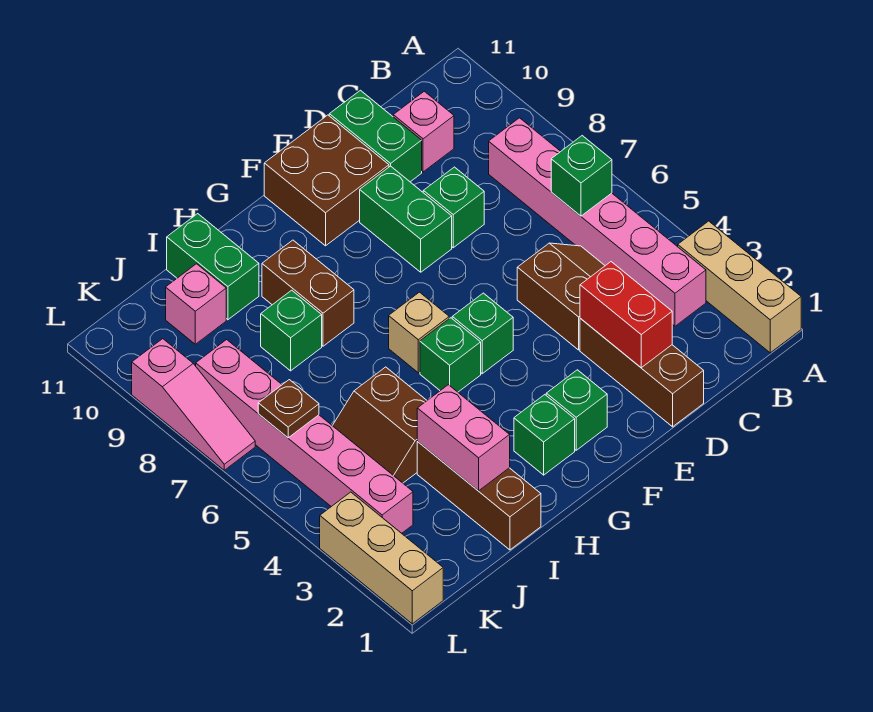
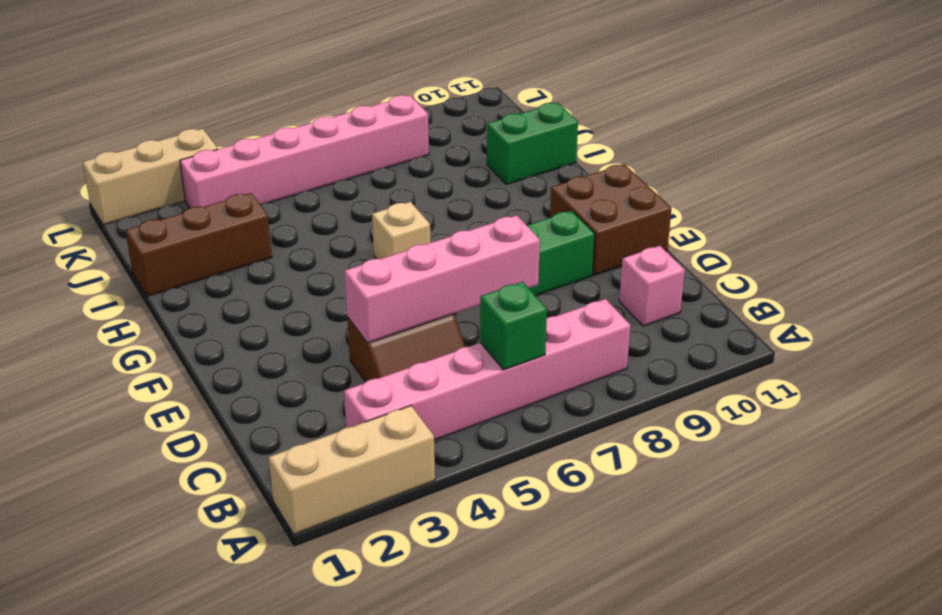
pink brick D4:D7 level 2 -> none
none -> brown brick D1:D3 level 1
none -> green brick D8 level 1
none -> green brick D10:D11 level 1

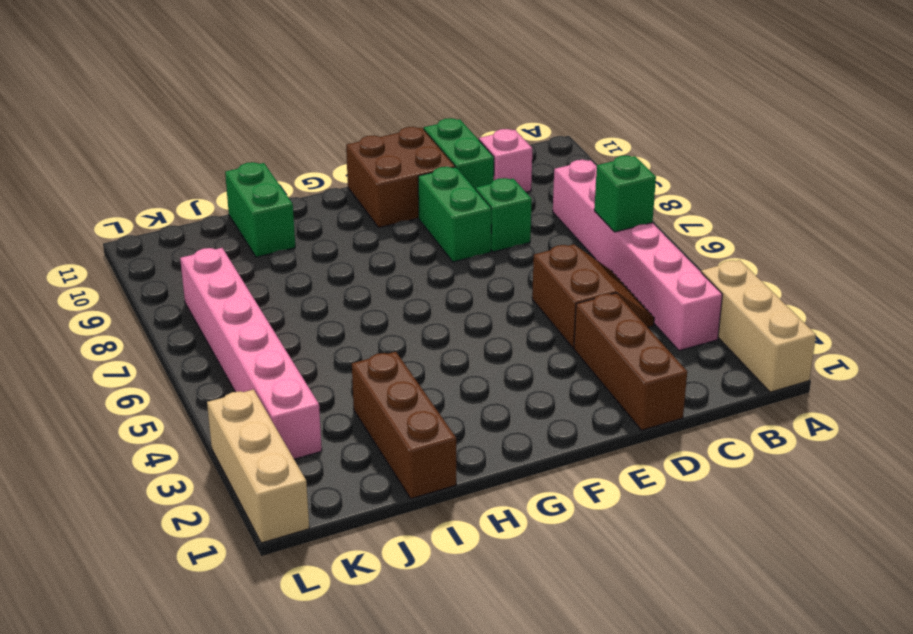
none -> green brick F2 level 1
none -> green brick F5 level 1
none -> green brick G2 level 1

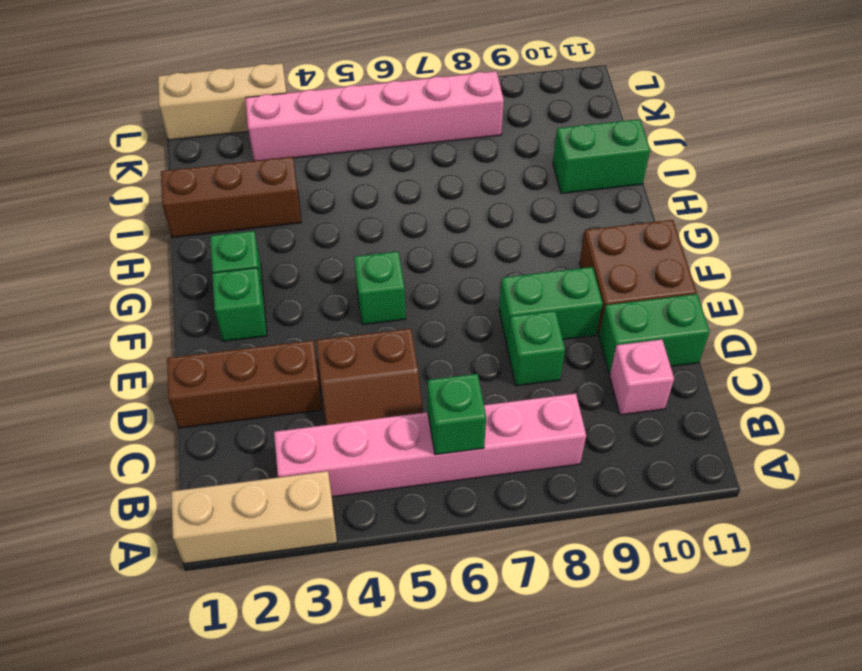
none -> green brick G5 level 1
none -> tan brick G6 level 1
none -> brown brick H8:H9 level 1

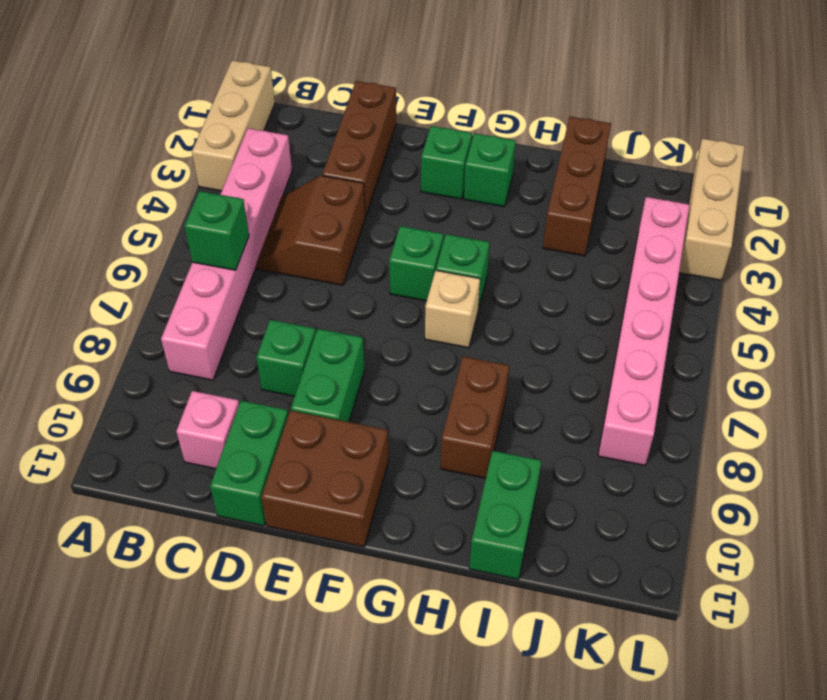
none -> brown slope I4:J5 level 1 top I
none -> green brick I8 level 1
none -> pink brick J10 level 1

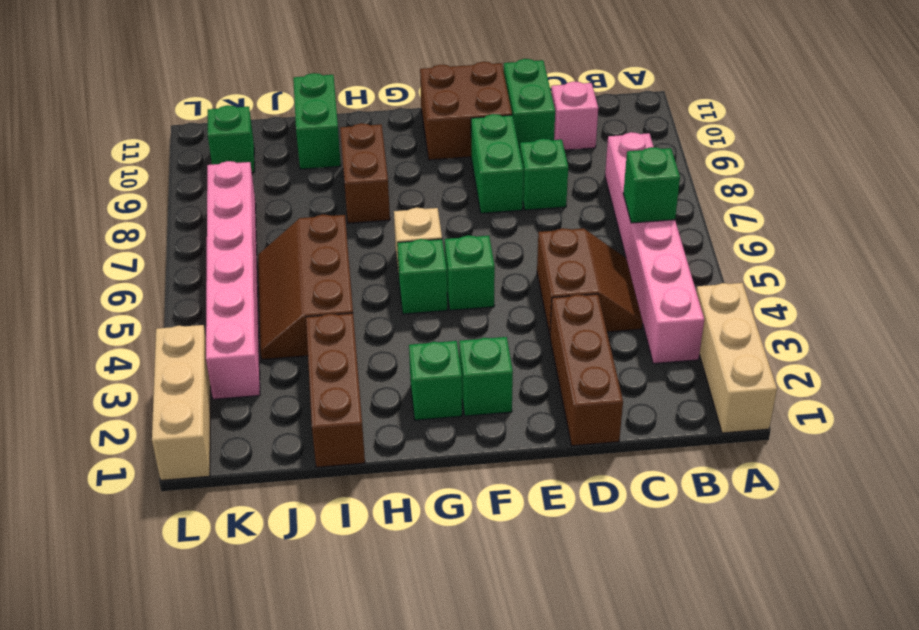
brown slope I4:J6 level 1 top I -> brown slope I4:J5 level 1 top I
green brick K10 level 1 -> green brick I8 level 1
none -> pink brick J10 level 1
none -> pink slope L7:L9 level 1 top 9
none -> red brick D2:D3 level 2

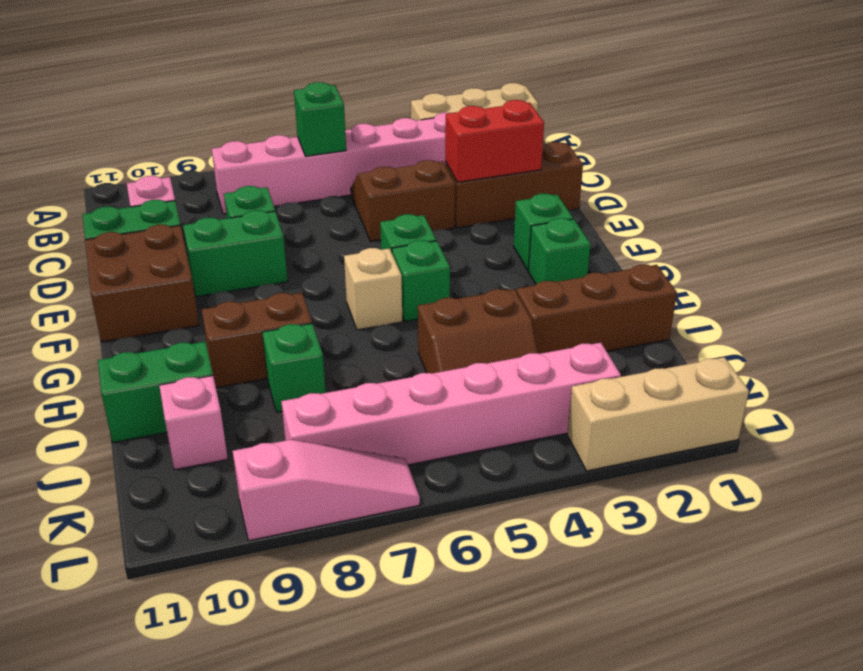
none -> pink brick I2:I3 level 2
none -> brown plate K6 level 2

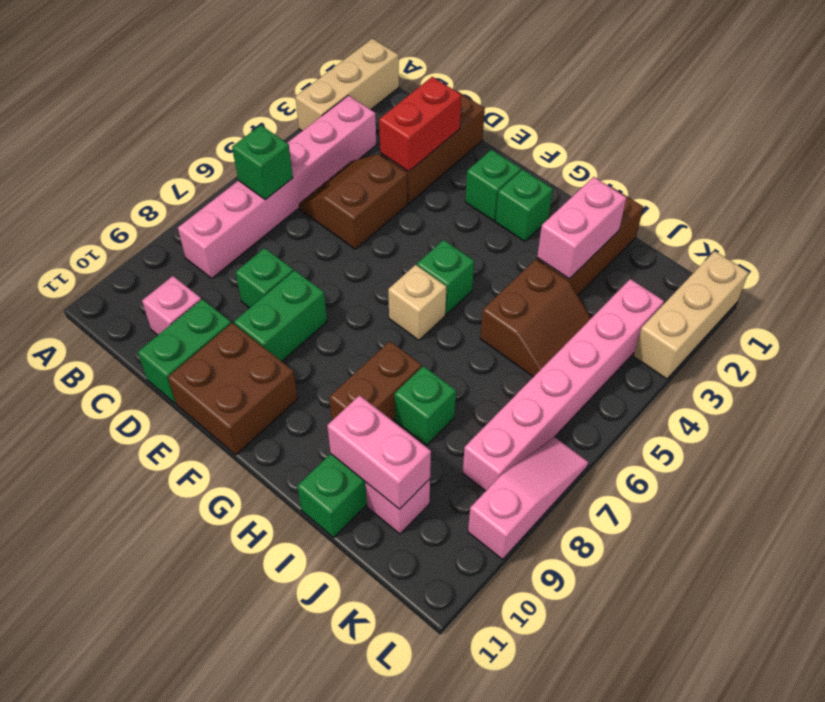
pink brick I10:J10 level 2 -> none
none -> green brick F5 level 1
none -> brown plate K6 level 2

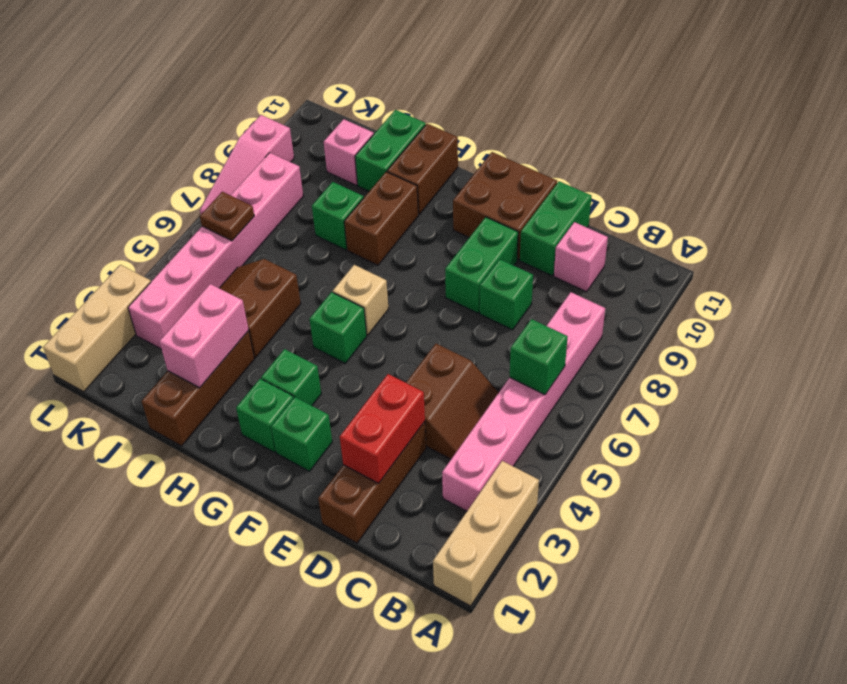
green brick G3 level 1 -> green brick F5 level 1
brown brick H10:H11 level 1 -> none

